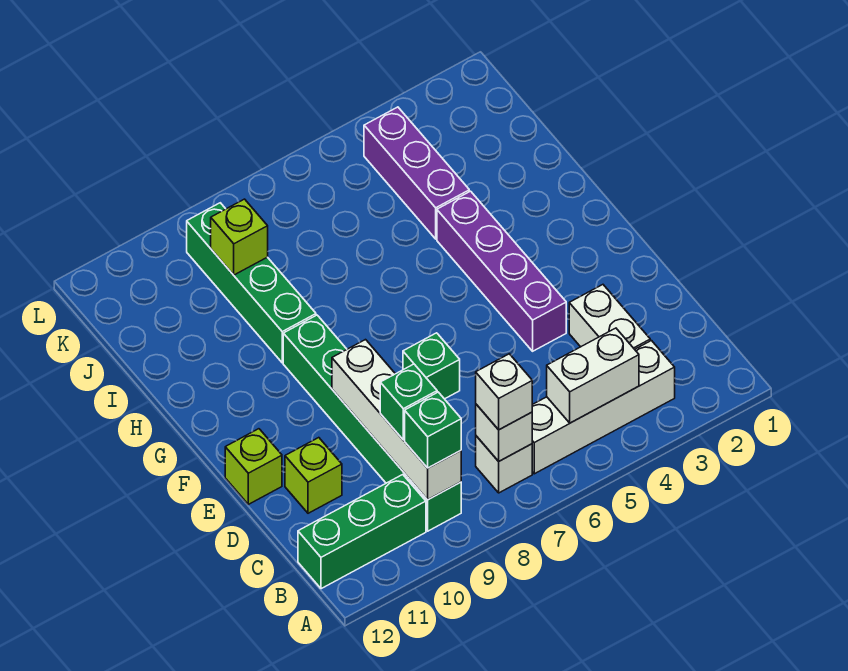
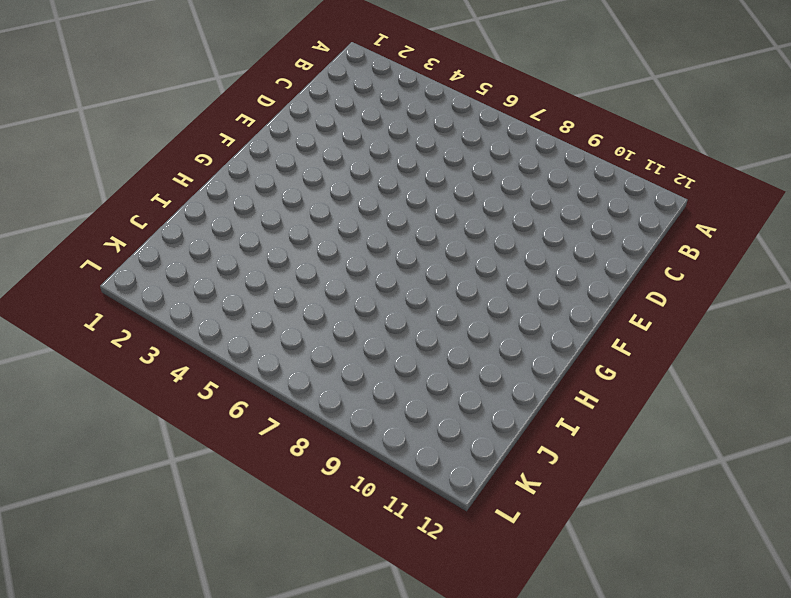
none -> white brick B3:B6 level 1
none -> white brick B7 level 1
none -> green brick B9:G9 level 1

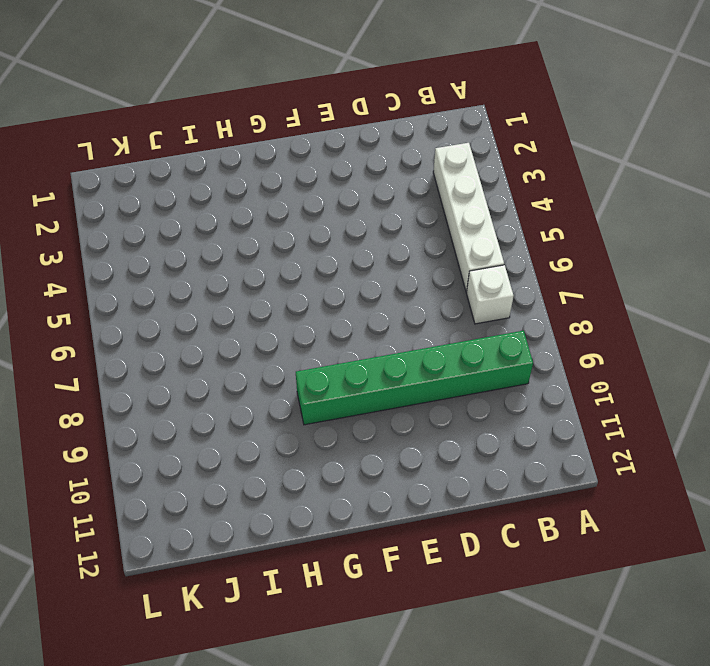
none -> green brick B10:B12 level 1
none -> white brick C3:D3 level 1
none -> lime brick D11 level 1

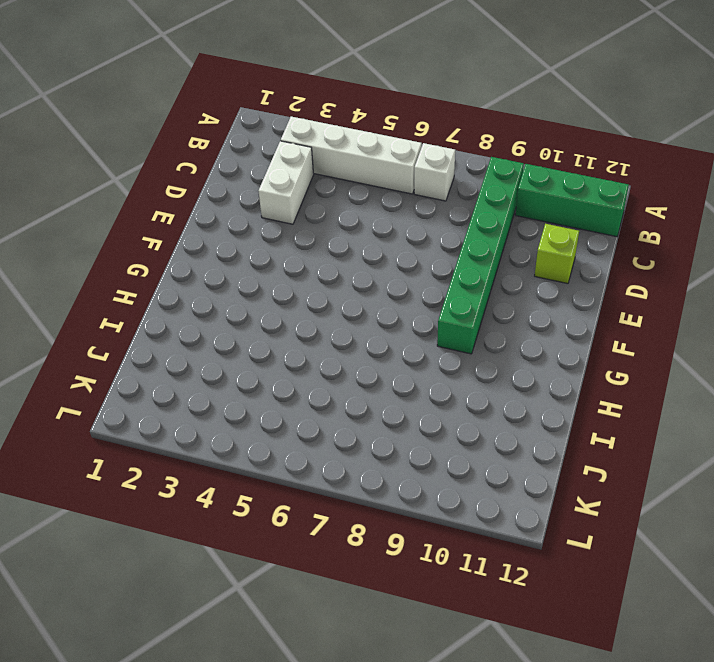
none -> purple brick E4:H4 level 1
none -> green brick E7 level 1
none -> lime brick E12 level 1

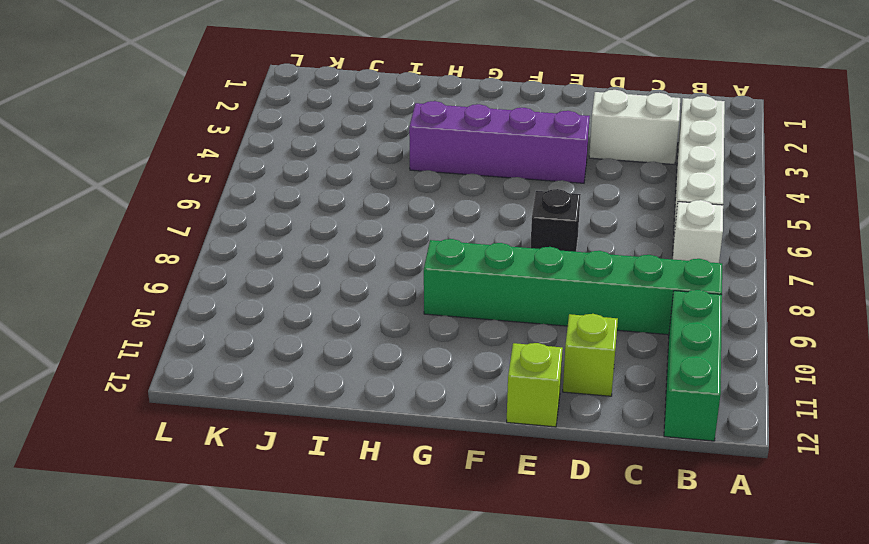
black brick E7 level 1 -> green brick E7 level 1
none -> green brick H9:K9 level 1
none -> purple brick I4:K4 level 1
none -> white brick B4:B5 level 2

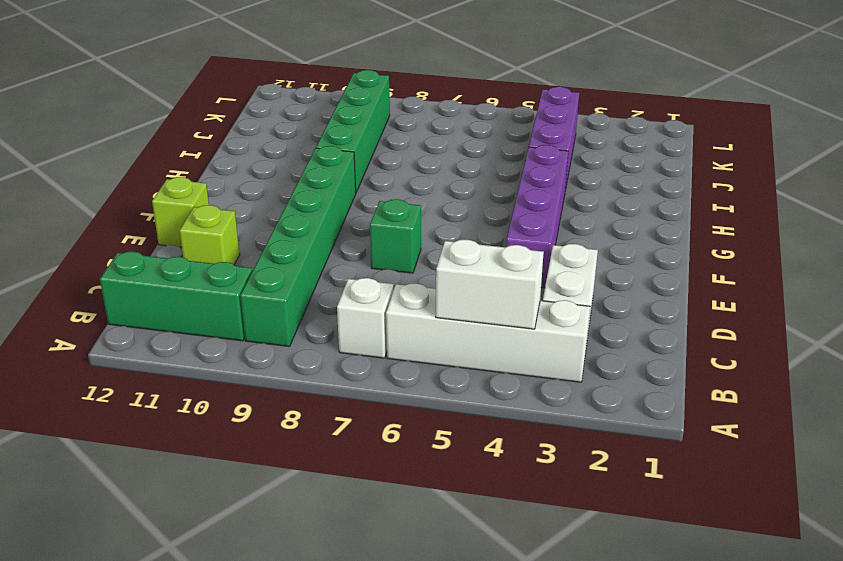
none -> white brick B7 level 2
none -> white brick B9:E9 level 2
none -> lime brick J9 level 2

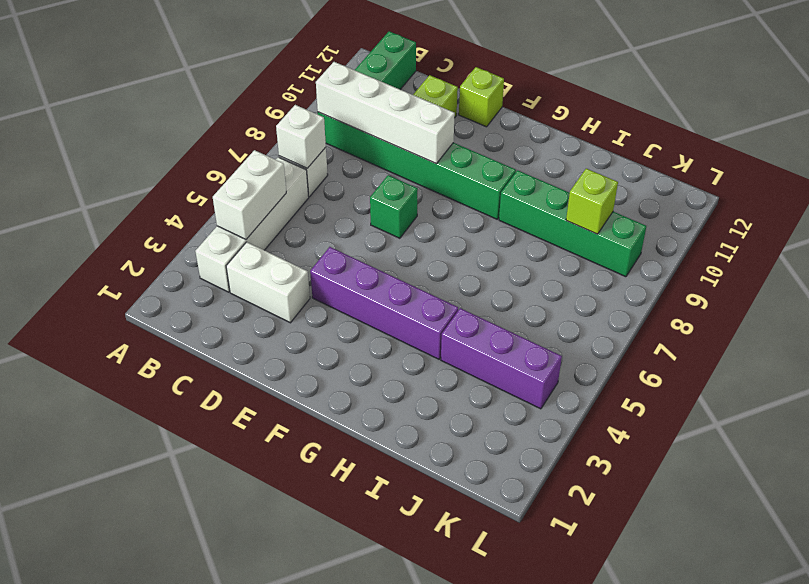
none -> white brick B7 level 3
none -> green brick B9 level 3
none -> green brick C9 level 3

